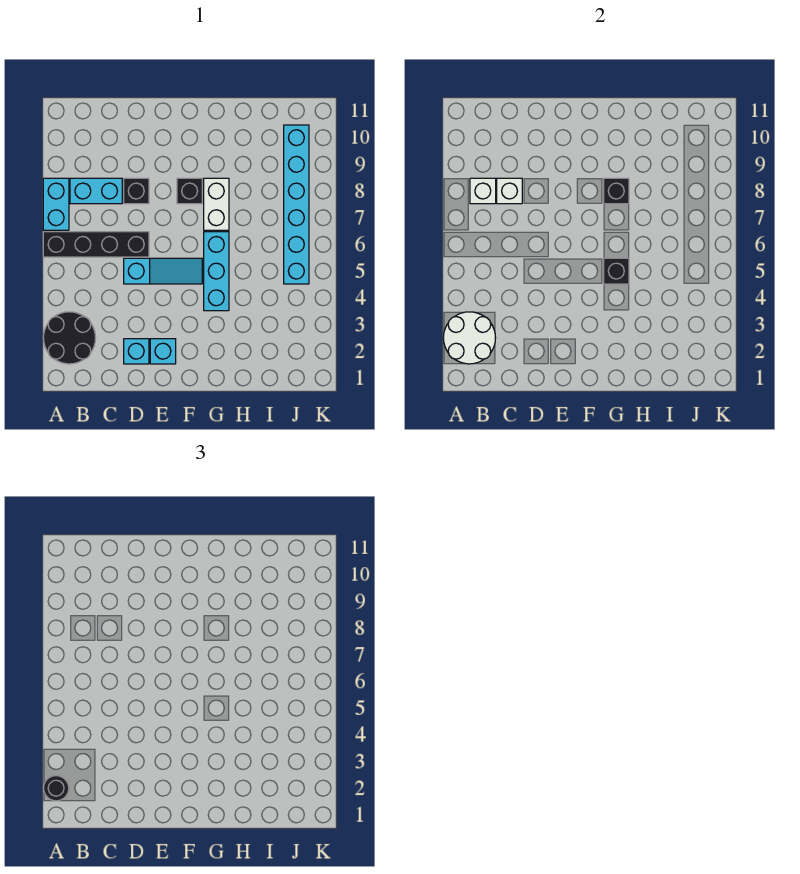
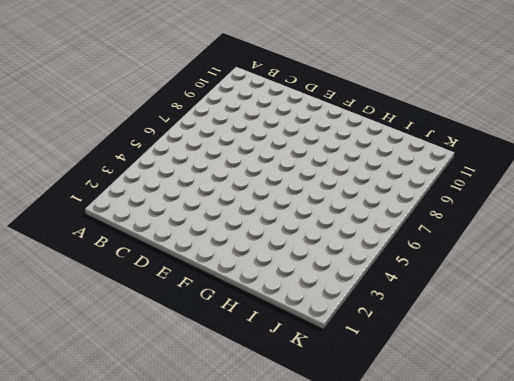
none -> black round brick A2:B3 level 1
none -> black brick A6:D6 level 1
none -> cyan brick A7:A8 level 1

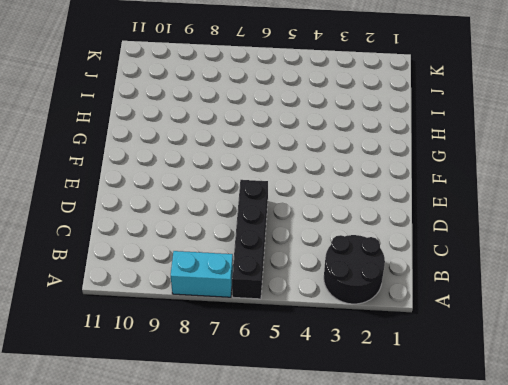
none -> cyan brick B8:C8 level 1
none -> cyan brick D2 level 1
none -> cyan slope D5:F5 level 1 top D

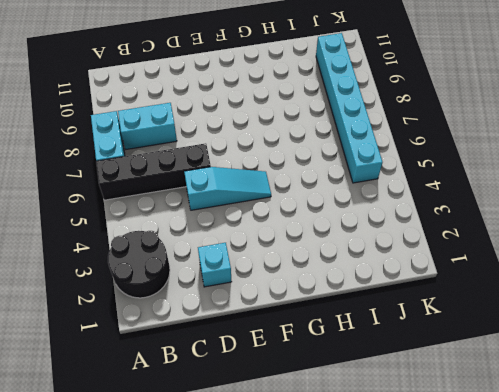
none -> black brick D8 level 1
none -> cyan brick E2 level 1
none -> black brick F8 level 1

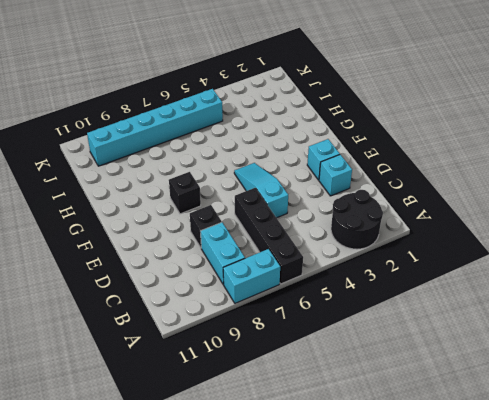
none -> cyan brick G4:G6 level 1
none -> white brick G7:G8 level 1
none -> white round brick A2:B3 level 2

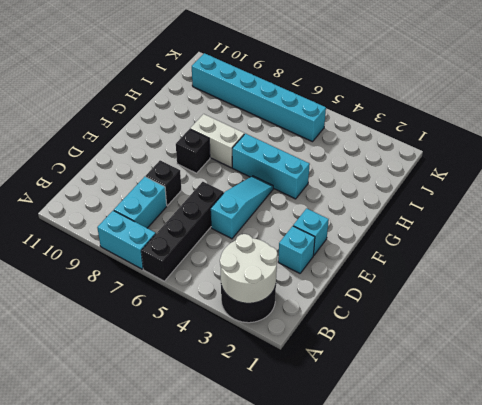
none -> white brick B8 level 2
none -> white brick C8 level 2
none -> black brick G5 level 2

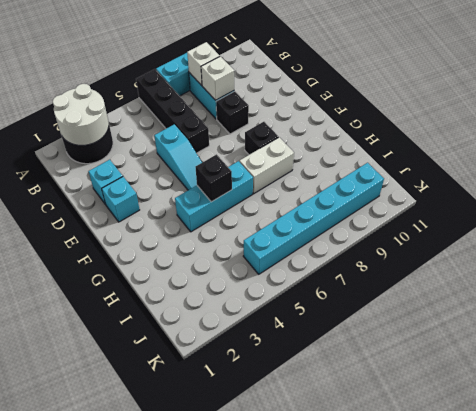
none -> black brick G8 level 2
none -> black round brick A2 level 3

